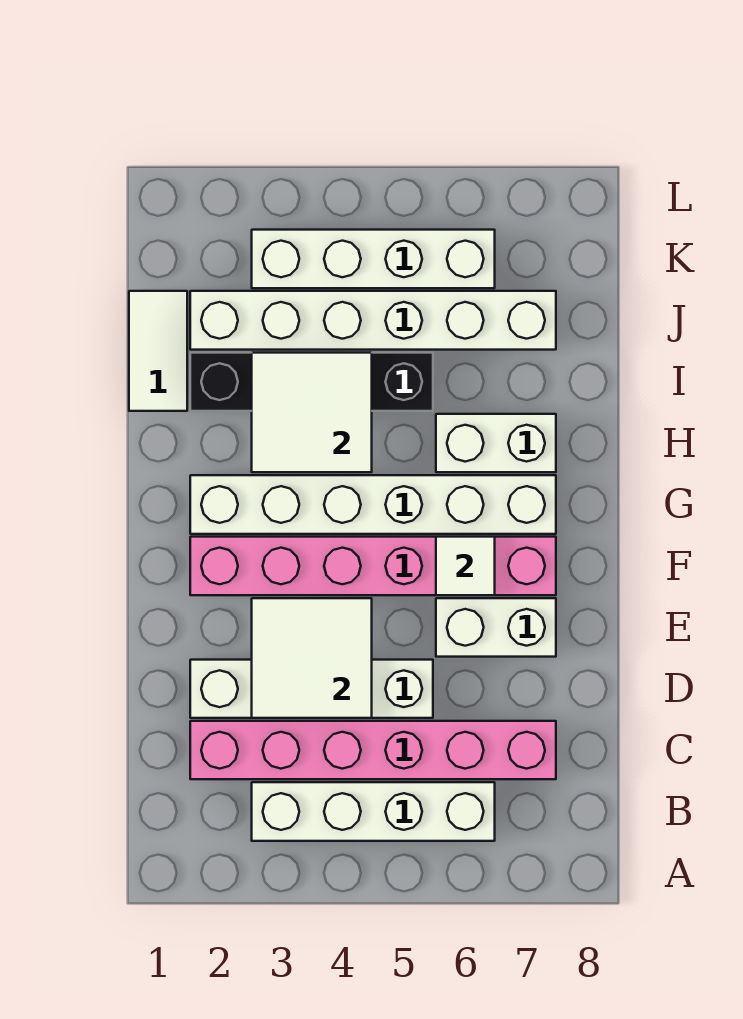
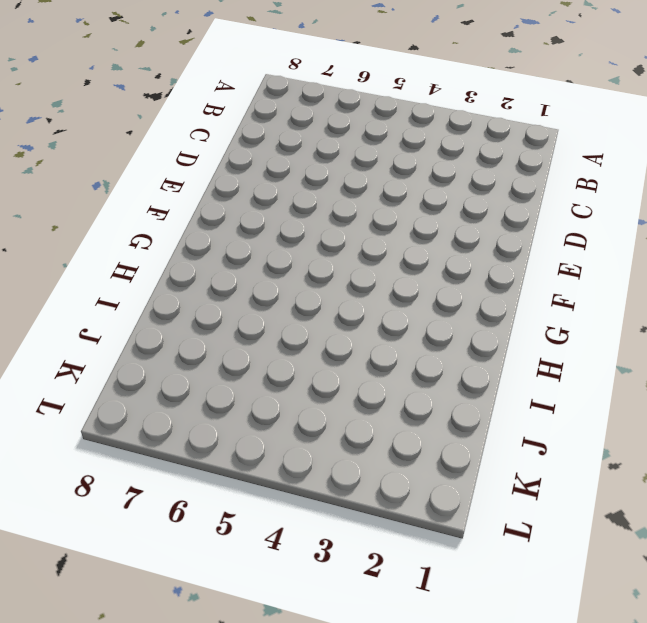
none -> white brick B3:B6 level 1
none -> pink brick C2:C7 level 1
none -> white brick D2:D5 level 1

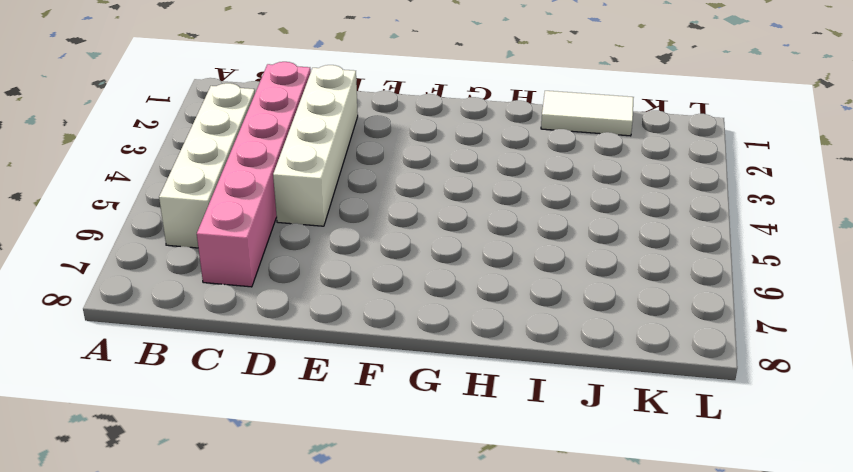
none -> white brick E6:E7 level 1
none -> pink brick F2:F7 level 1
none -> white brick G2:G7 level 1

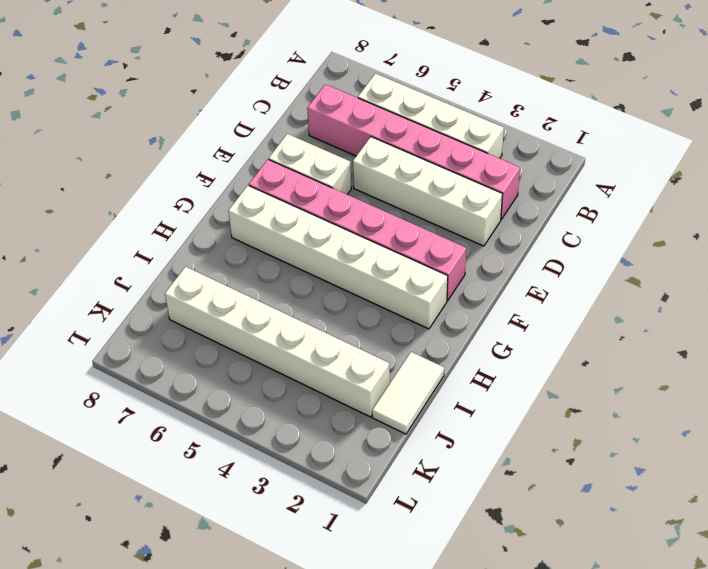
none -> white brick H6:H7 level 1
none -> black brick I2:I5 level 1
none -> white brick K3:K6 level 1

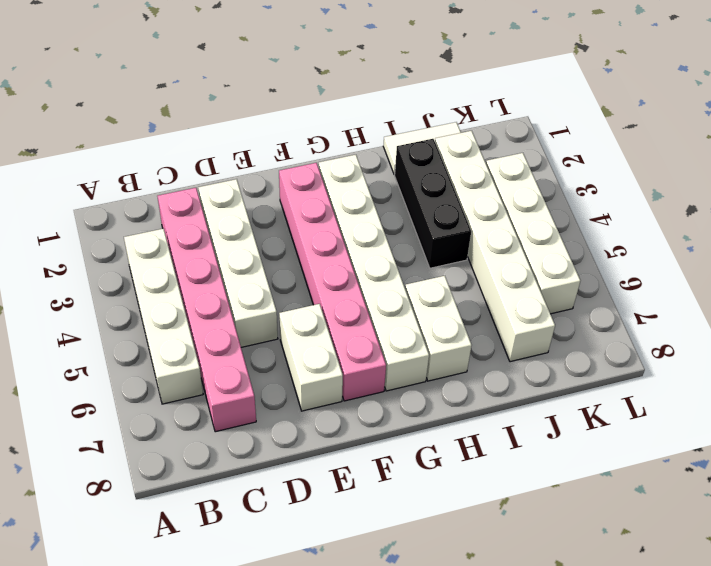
black brick I2:I4 level 1 -> black brick I2:I5 level 1
none -> white tile D3:E4 level 2
none -> white tile F6 level 2
none -> white tile H3:I4 level 2

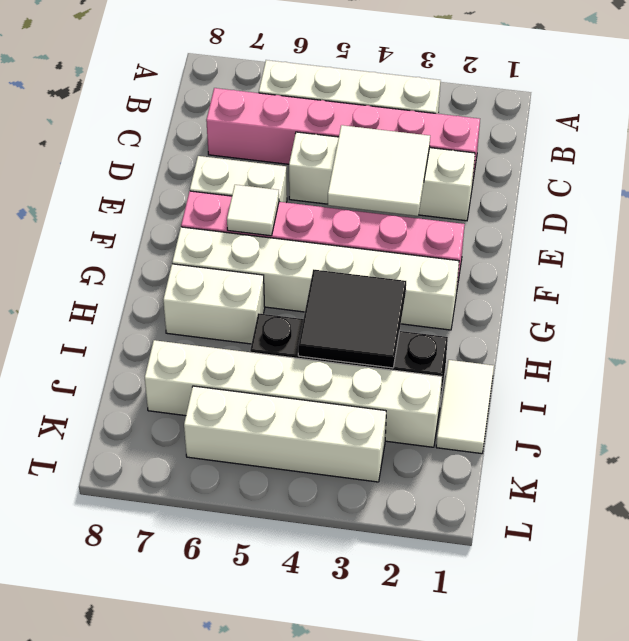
black tile H3:I4 level 2 -> white tile H3:I4 level 2

